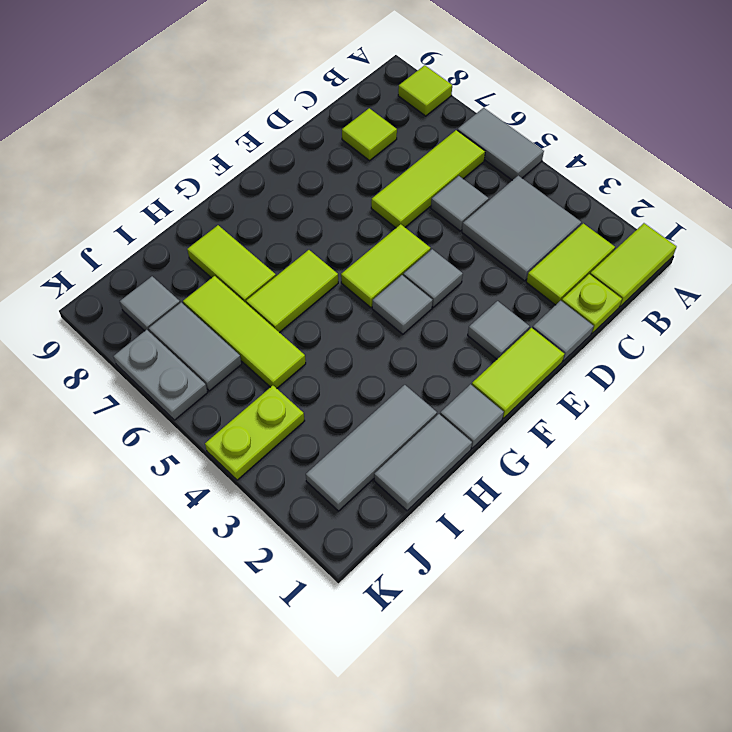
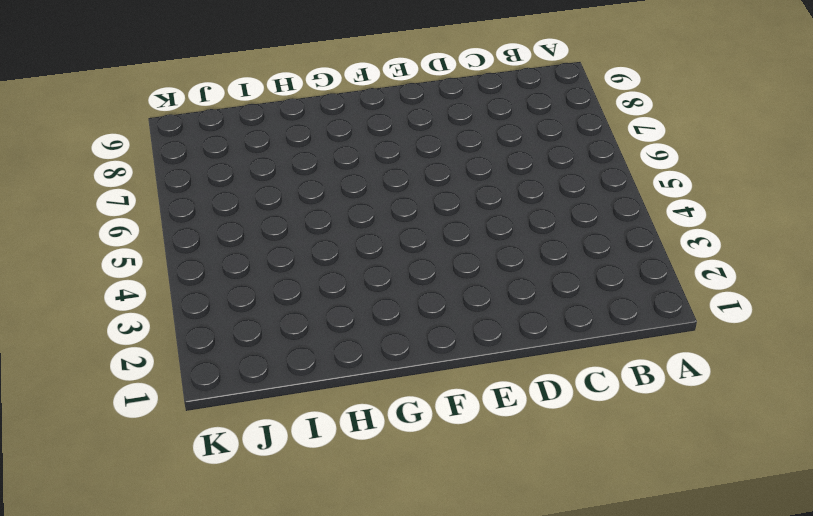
none -> lime tile A1:B1 level 1
none -> grey tile A5:A6 level 1
none -> lime tile A8 level 1

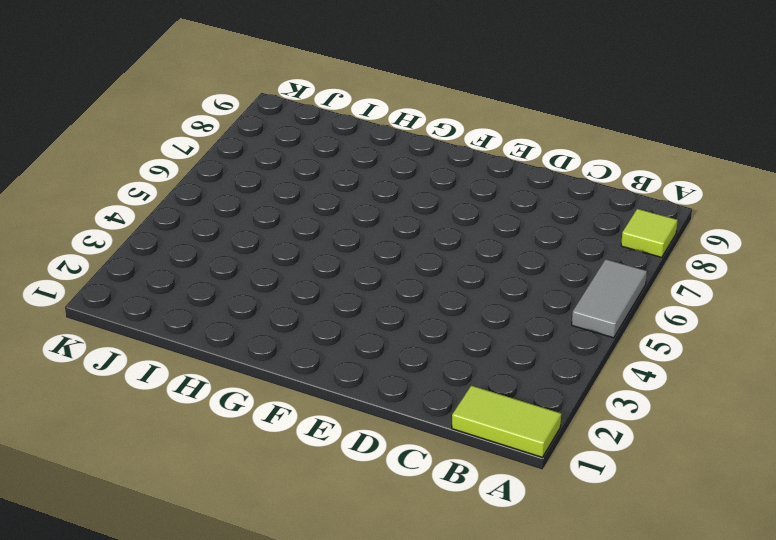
none -> lime tile B2:C2 level 1
none -> grey tile B3:C4 level 1
none -> lime tile B6:D6 level 1

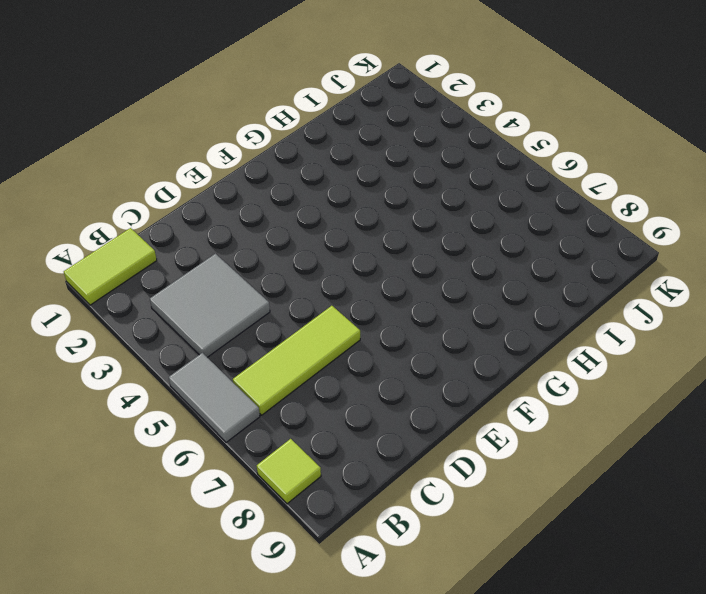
none -> lime tile B2:C2 level 1
none -> lime plate C1 level 1
none -> grey tile C5 level 1

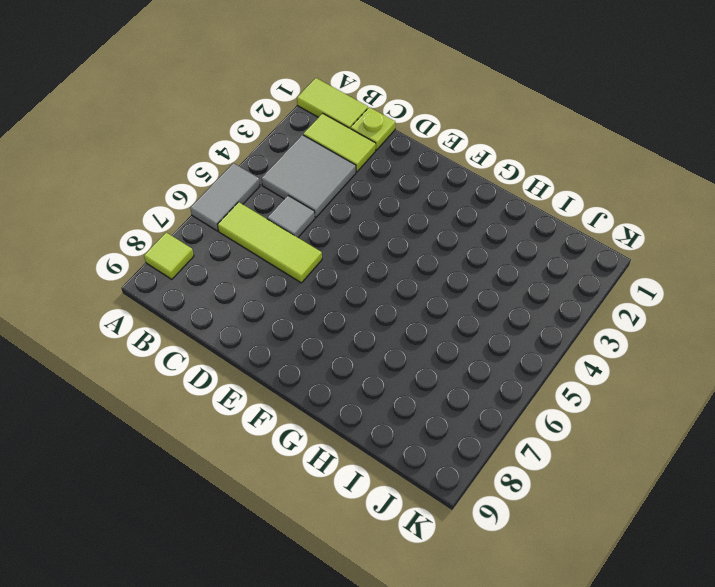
none -> lime tile C8 level 1
none -> grey tile D1 level 1
none -> lime tile E1:F1 level 1

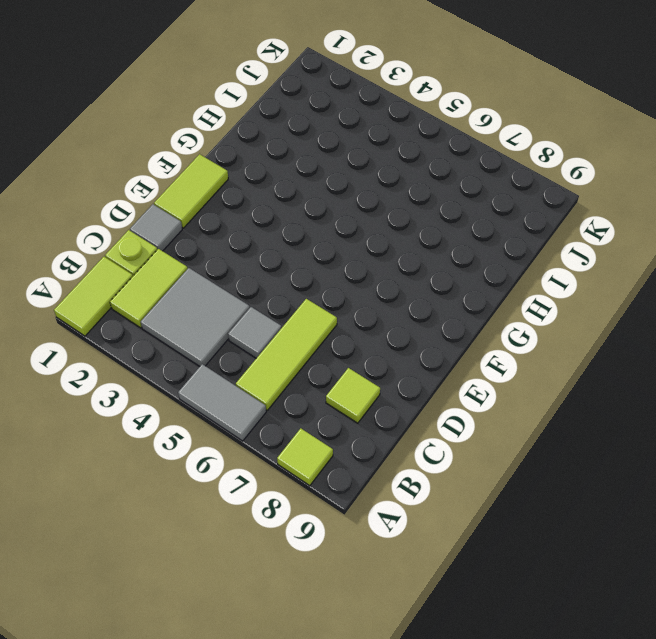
none -> grey tile E2 level 1
none -> grey tile E4 level 1
none -> lime tile E5:F5 level 1

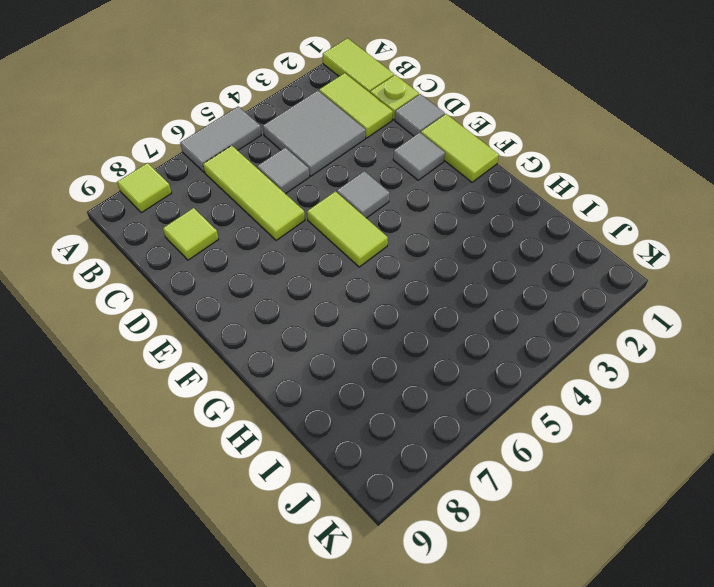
none -> grey tile F4 level 1
none -> grey tile G1 level 1
none -> lime tile G6:H6 level 1

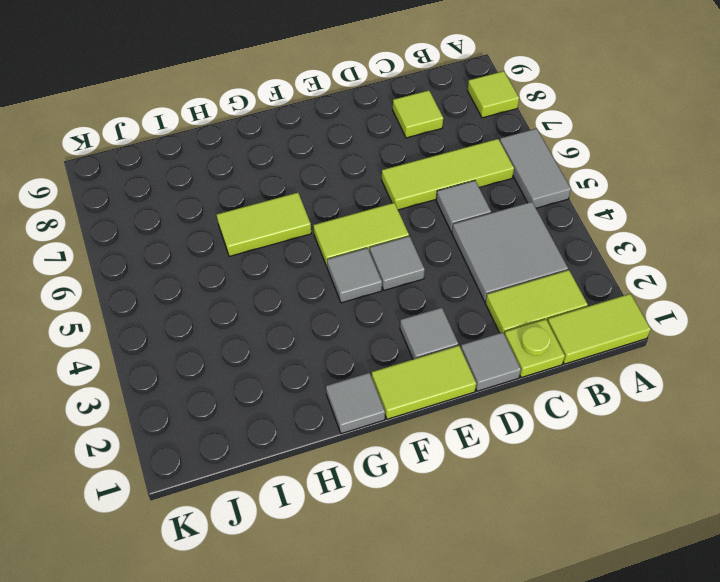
none -> grey tile H1:I1 level 1
none -> grey tile H2:J2 level 1
none -> lime tile H7:H8 level 1

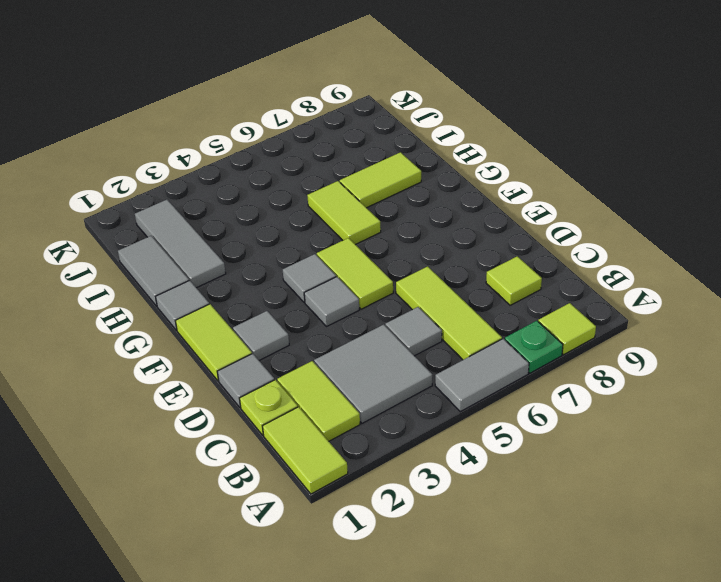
green plate A7 level 1 -> none
none -> lime tile I5:I7 level 1
none -> lime plate J4:K4 level 1
none -> grey tile J6:J7 level 1

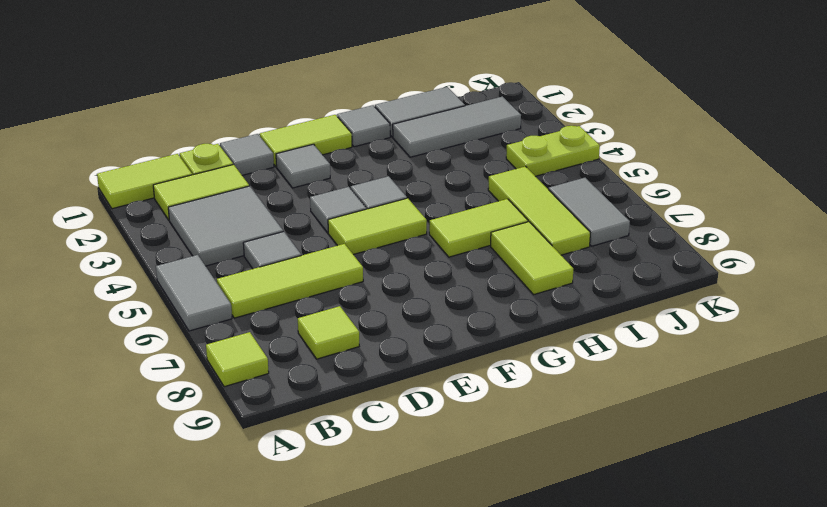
none -> grey tile J8 level 1
none -> grey plate K6:K7 level 1

